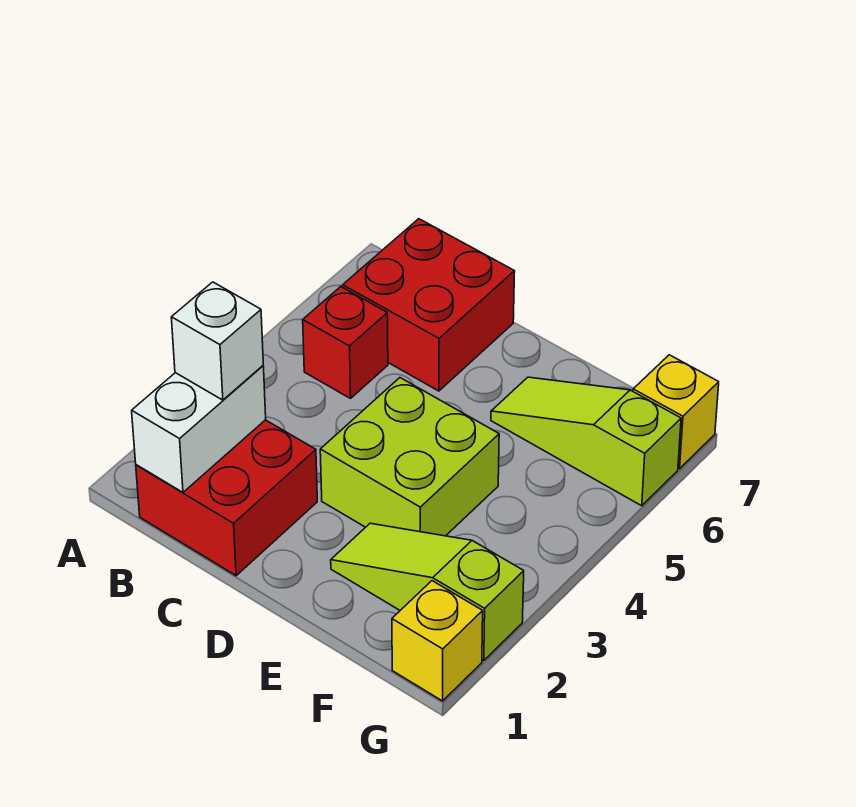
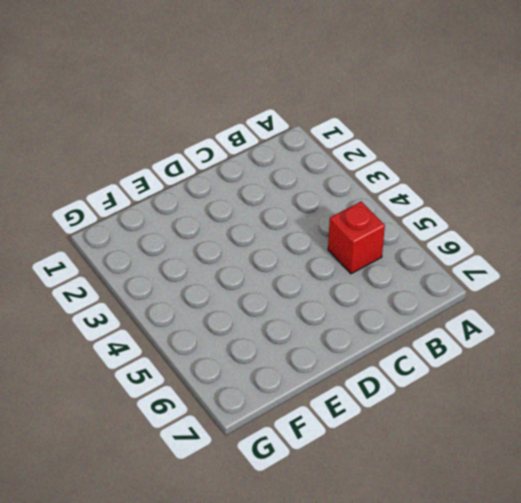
none -> red brick B1:C2 level 1
none -> red brick B6:C7 level 1

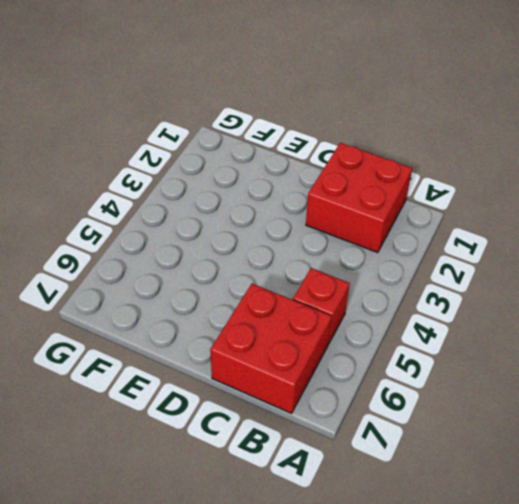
none -> lime brick D3:E4 level 1
none -> lime slope E2:G2 level 1 top G

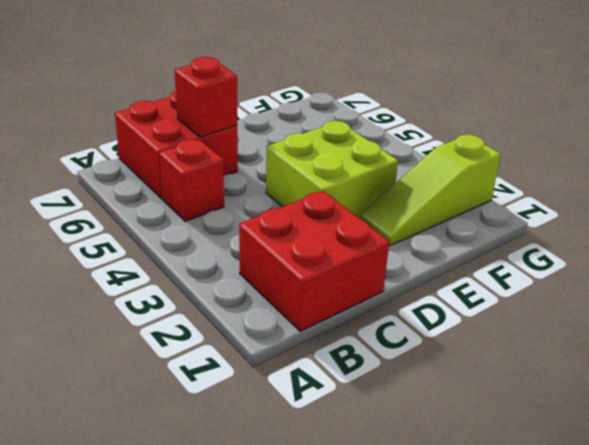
red brick C6 level 2 -> none
none -> lime slope E6:G6 level 1 top G
none -> yellow brick G1 level 1

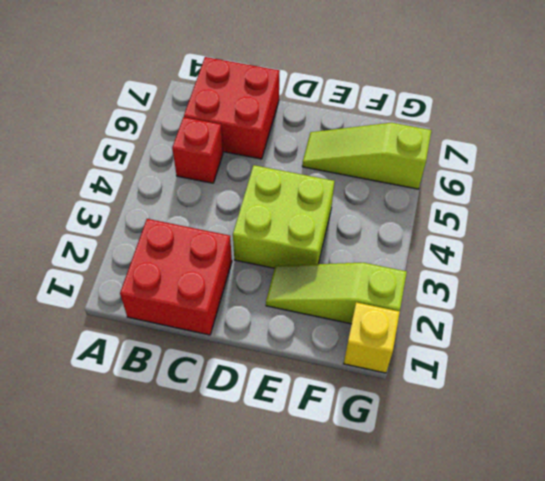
none -> yellow brick G7 level 1
none -> white brick B1:B2 level 2

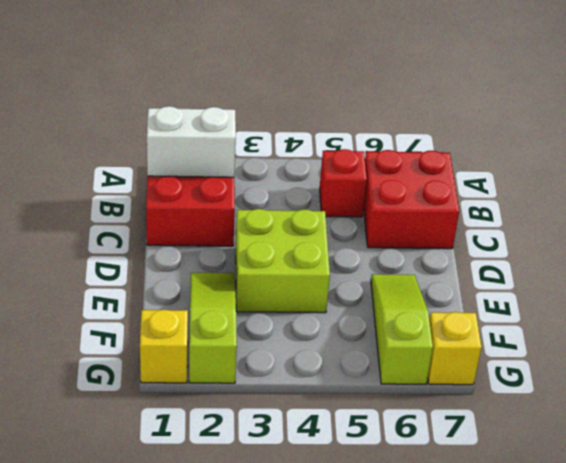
none -> white brick B2 level 3

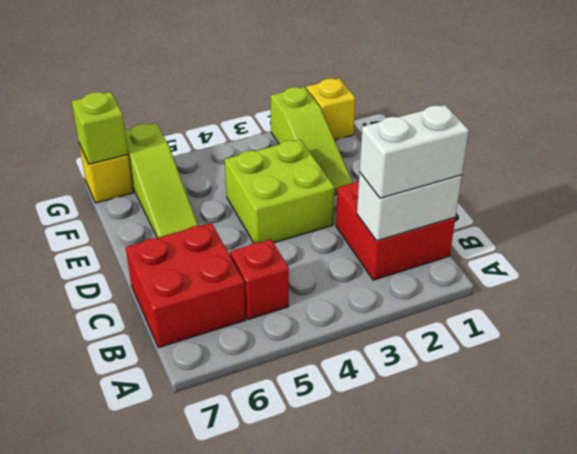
white brick B1:B2 level 3 -> white brick B2 level 3
lime brick G7 level 2 -> none

